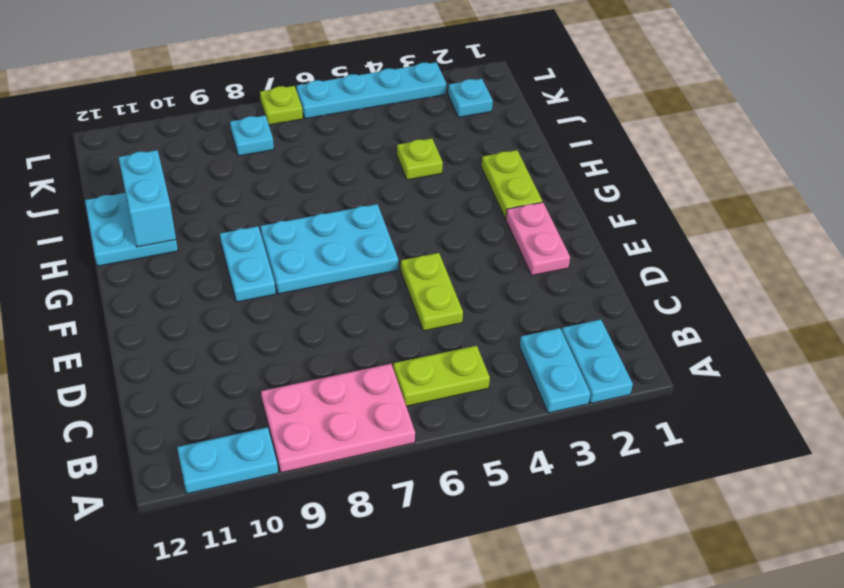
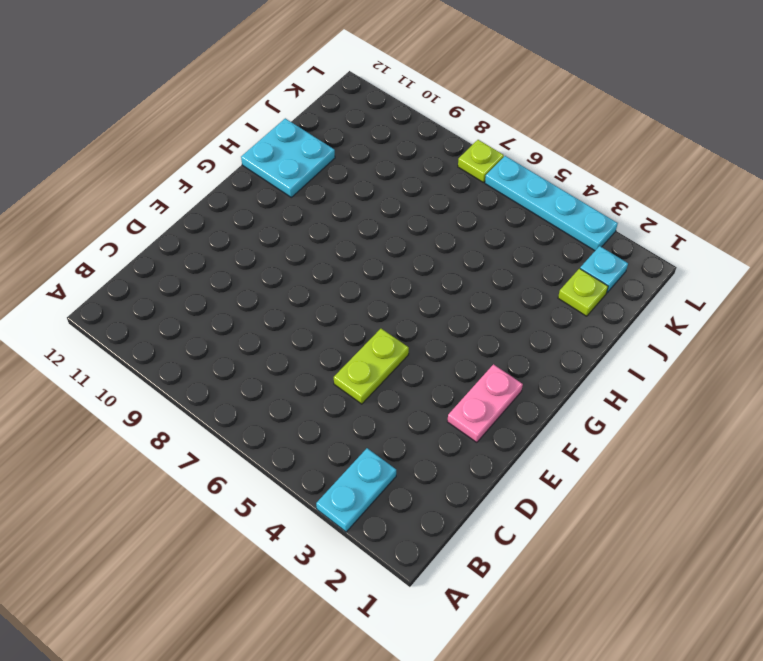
lime plate J2 level 1 -> lime plate I4 level 1
none -> cyan plate A2:B2 level 1
none -> pink plate A7:B9 level 1
none -> cyan plate A10:A11 level 1

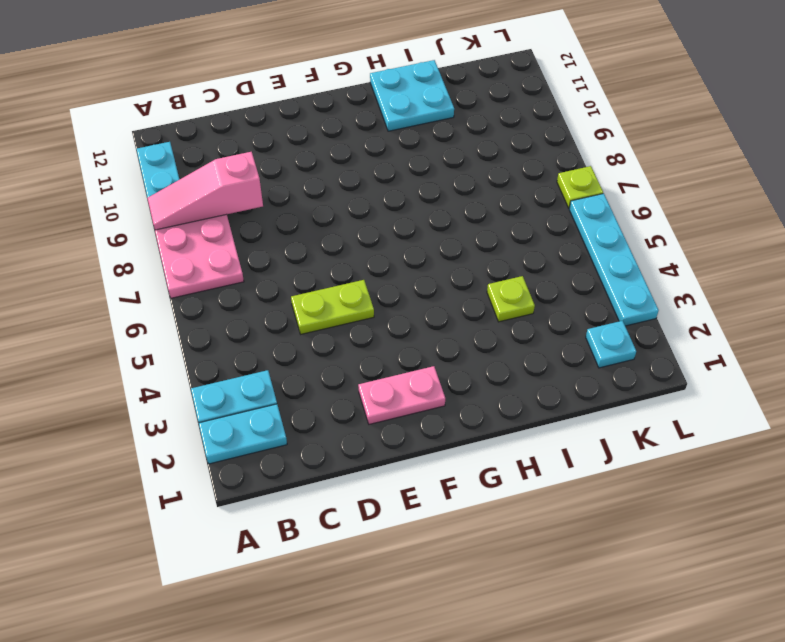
pink slope A9:C9 level 2 top C -> none
none -> lime plate B5:B6 level 1
none -> cyan plate F6:G8 level 1
none -> cyan plate F9:G9 level 1

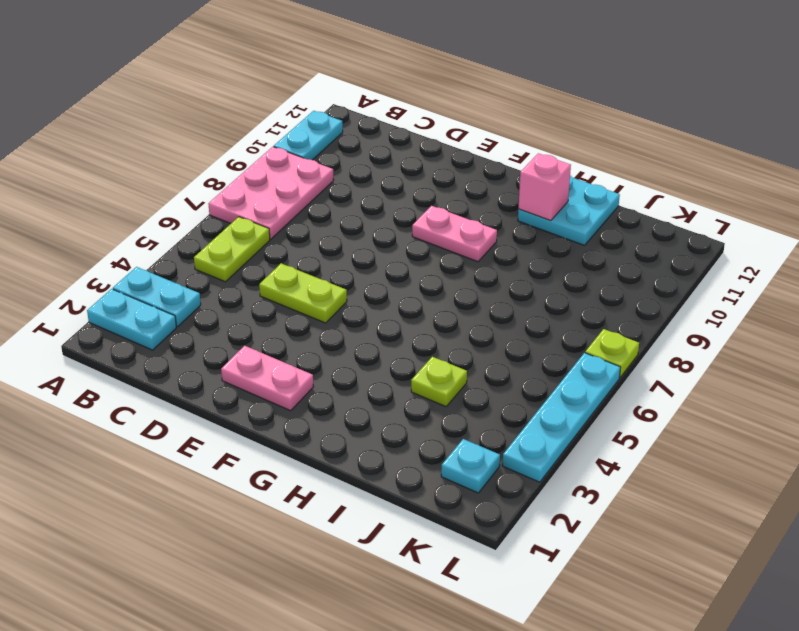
pink plate F9:G9 level 1 -> cyan plate F9:G9 level 1
pink brick H11 level 2 -> cyan brick H11:I11 level 2
none -> cyan plate F6:G8 level 1
none -> lime plate G2:H2 level 1
none -> cyan plate K8 level 1

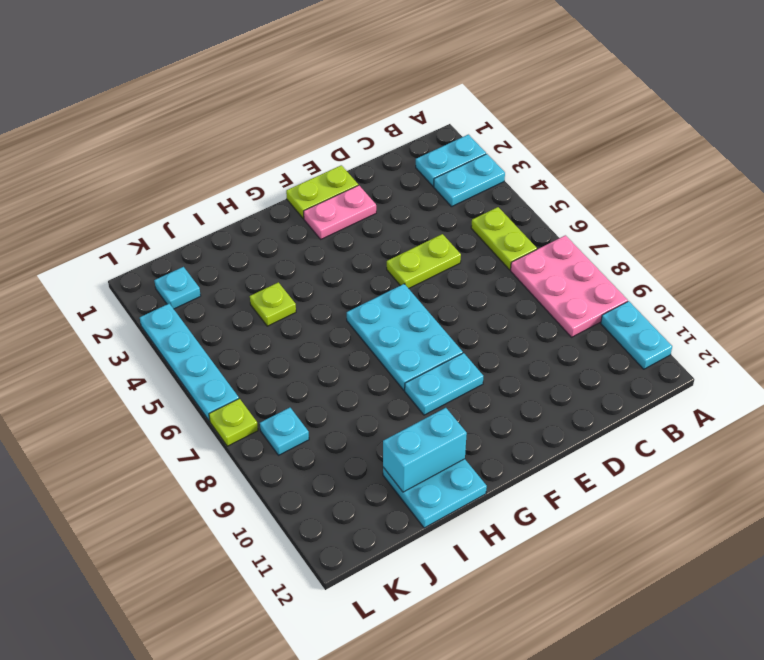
lime plate E1:F1 level 1 -> lime plate G2:H2 level 1

